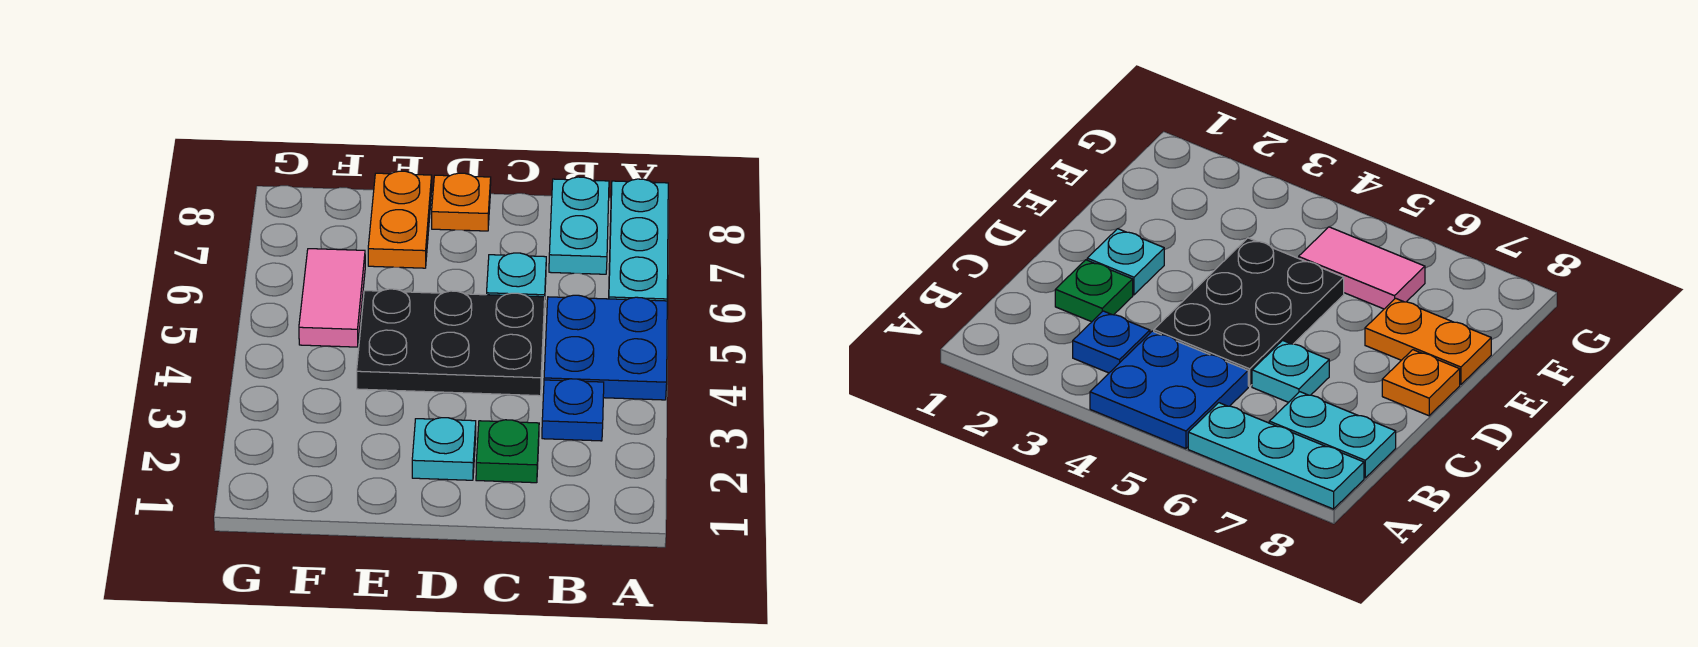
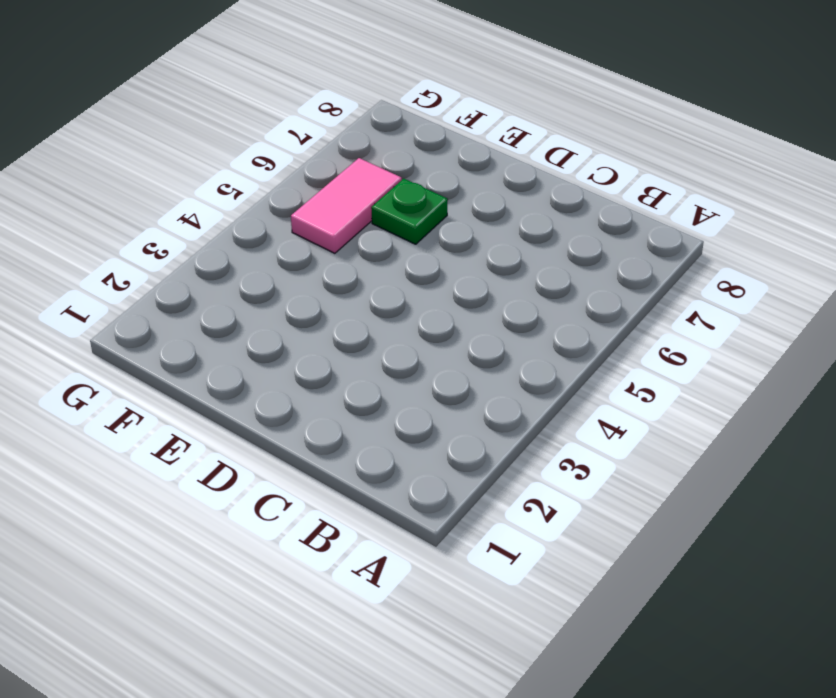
green plate E6 level 1 -> green plate C2 level 1
none -> blue plate A4:B5 level 1
none -> cyan plate A6:A8 level 1

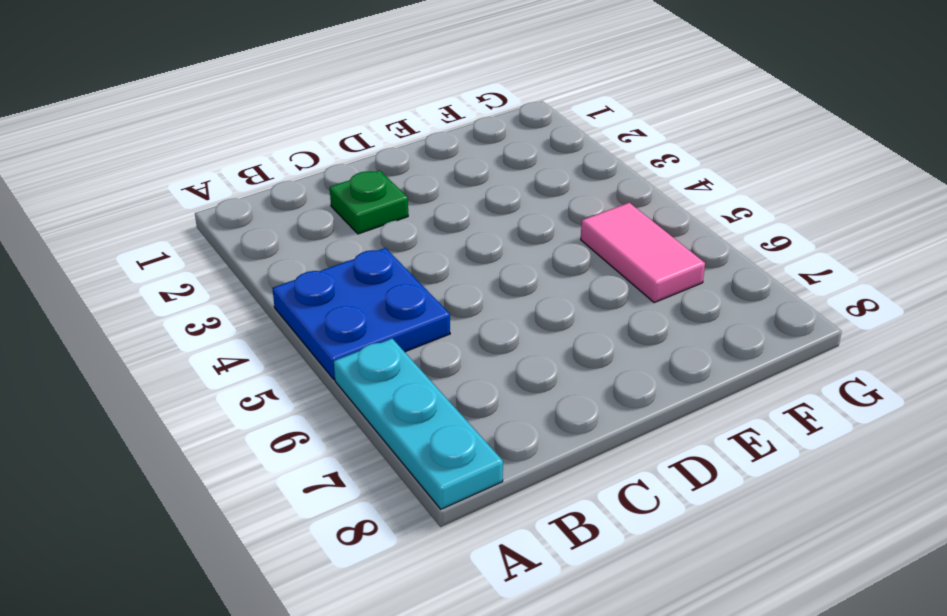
none -> blue plate B3 level 1
none -> cyan plate B7:B8 level 1

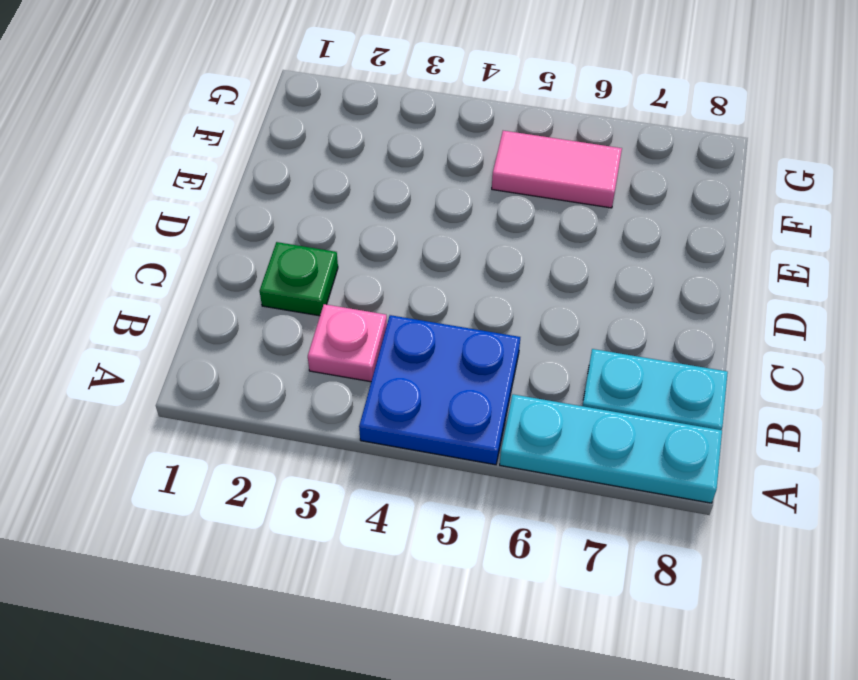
pink plate B3 level 1 -> blue plate B3 level 1
none -> black plate C4:E5 level 1
none -> cyan plate C6 level 1

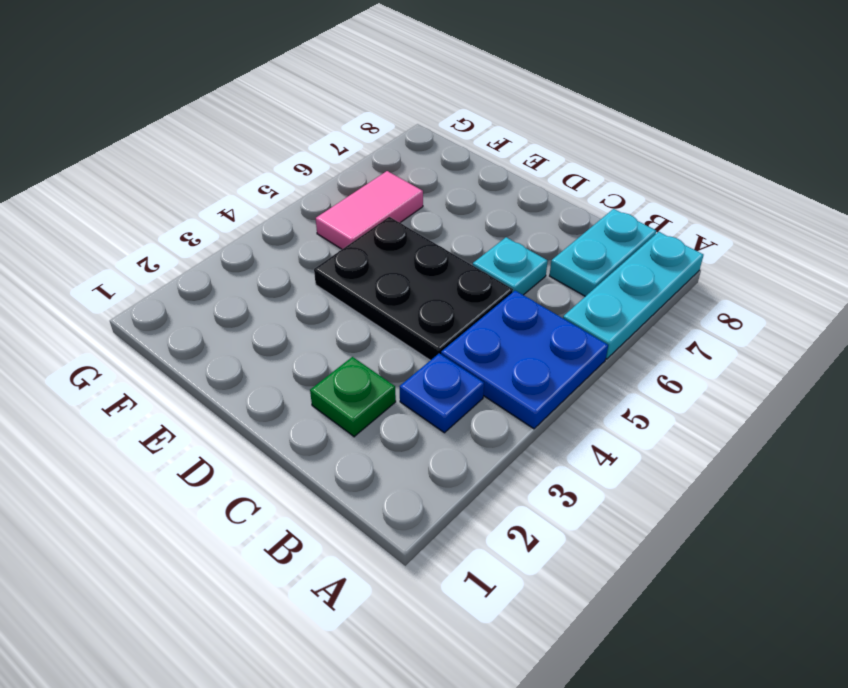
none -> cyan plate D2 level 1
none -> orange plate D8 level 1

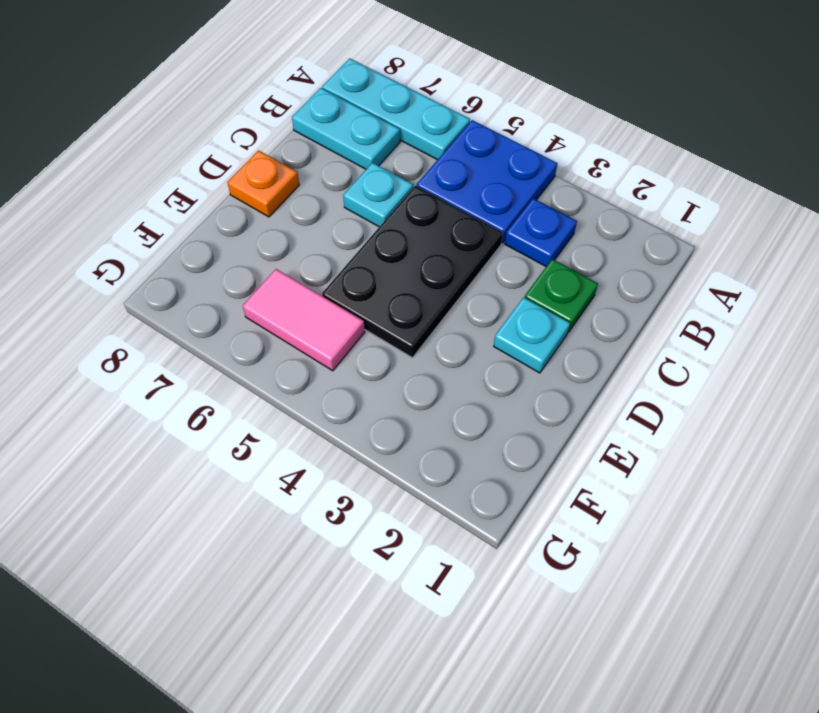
none -> orange plate E7:E8 level 1

